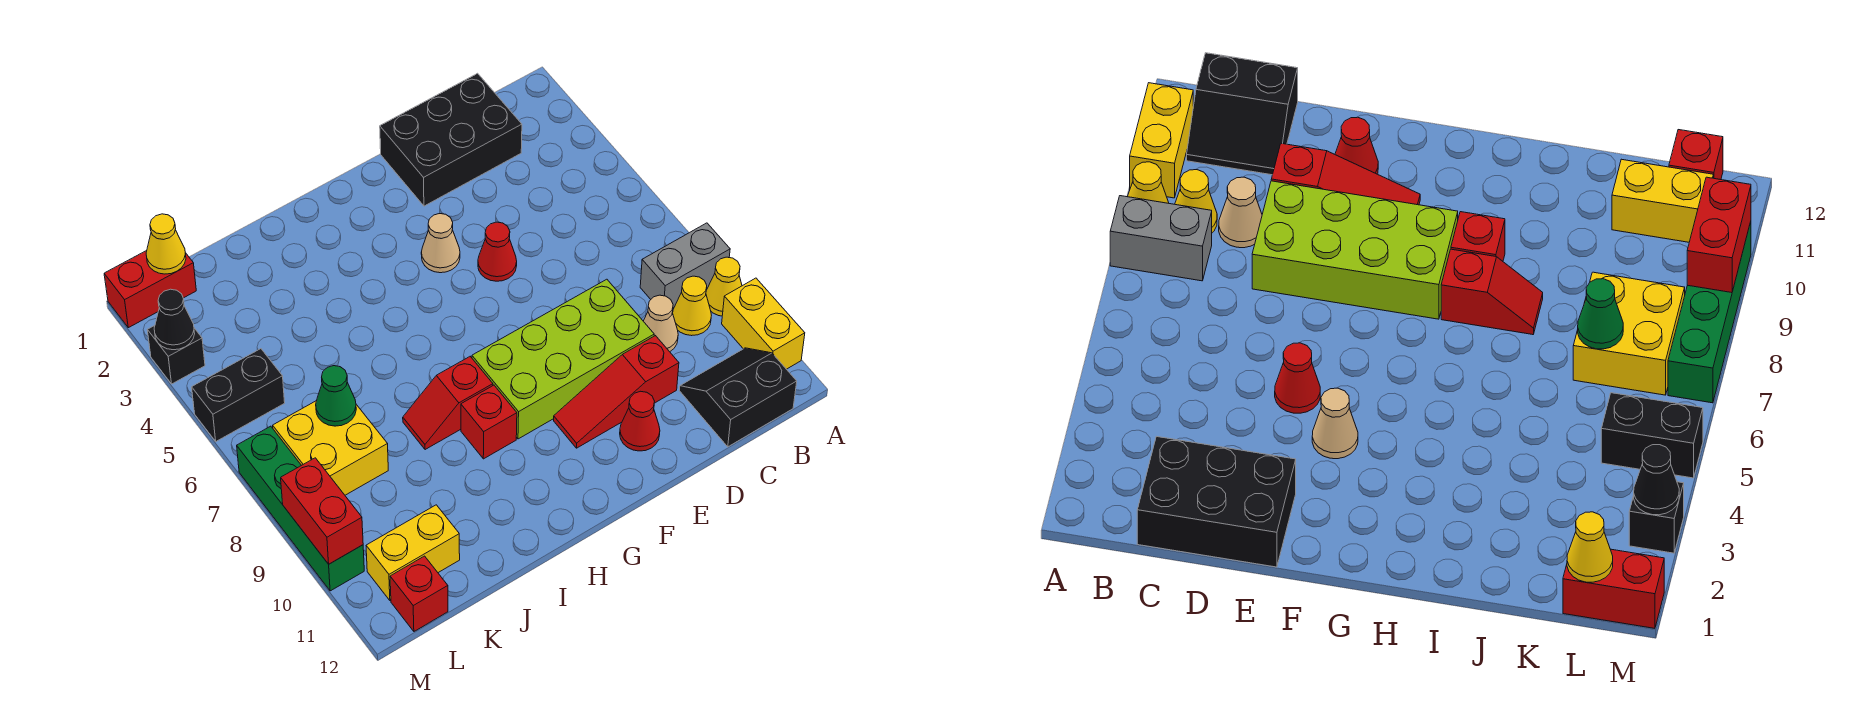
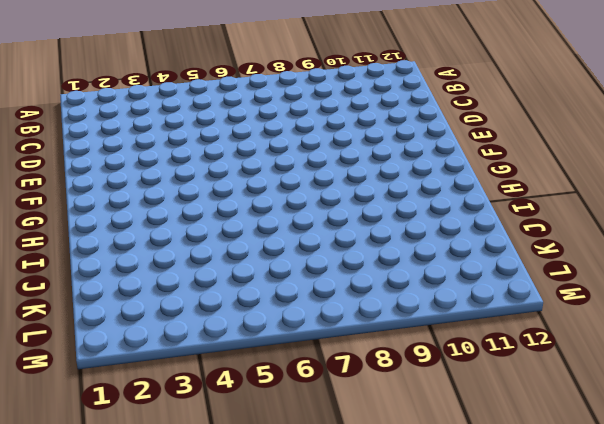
none -> grey brick A8:B8 level 1
none -> yellow cone A9 level 1
none -> yellow brick A10:A11 level 1

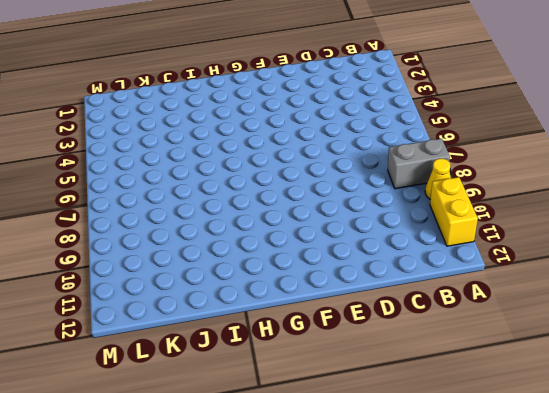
none -> yellow cone B9 level 1
none -> black slope B11:C12 level 1 top 12
none -> black brick C1:E2 level 1

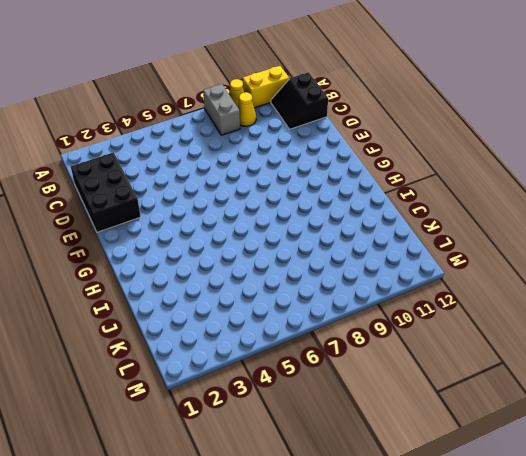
none -> tan cone C9 level 1
none -> lime brick D8:G9 level 1
none -> red slope D10:F10 level 1 top D

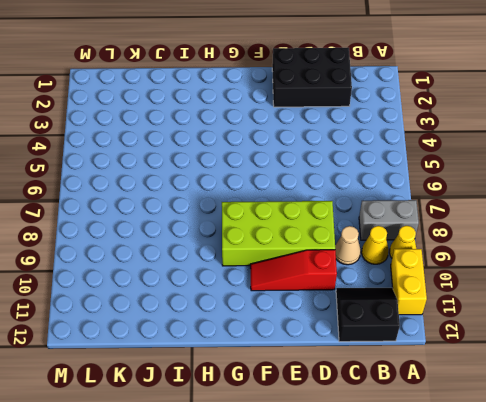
none -> red cone E5 level 1
none -> red cone E11 level 1
none -> tan cone F4 level 1

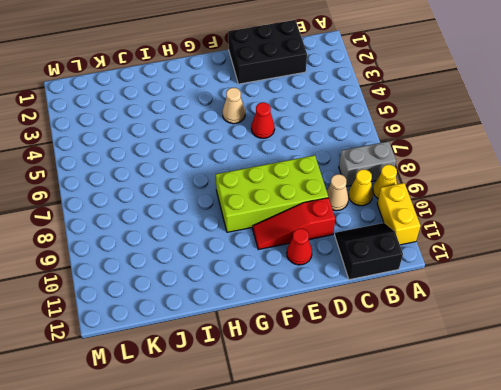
none -> red slope H8:I8 level 1 top H
none -> red brick H9 level 1
none -> yellow brick K7:L8 level 1

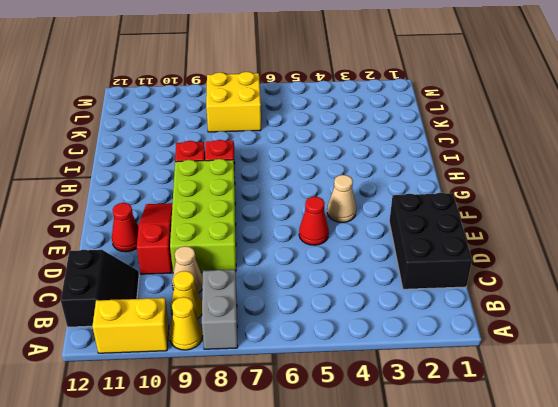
none -> yellow brick K11:L11 level 1
none -> red brick L1:M1 level 1
none -> black brick L5:M5 level 1

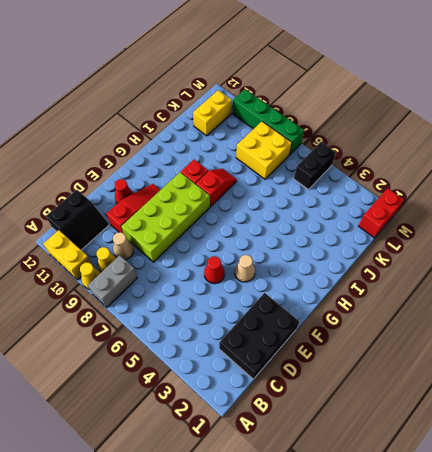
none -> red brick L12 level 1
none -> black brick M3 level 1
none -> green cone K7 level 2

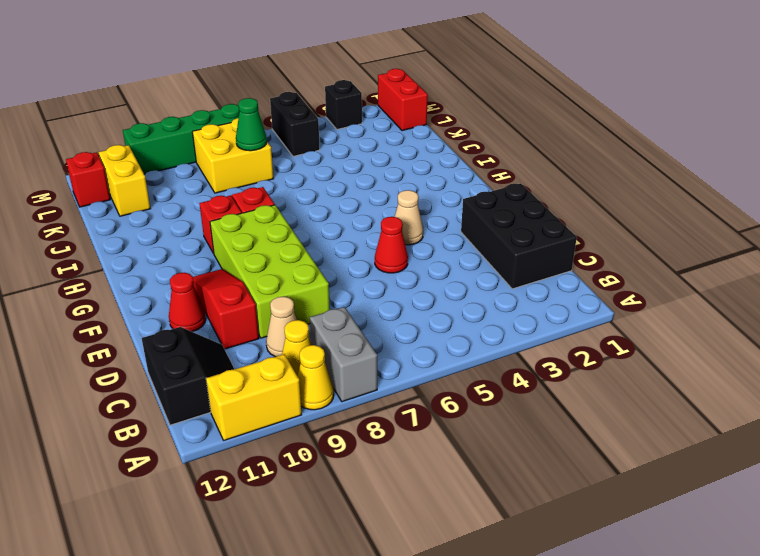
none -> yellow cone L1 level 2
none -> black cone M3 level 2
none -> red brick M9:M10 level 2

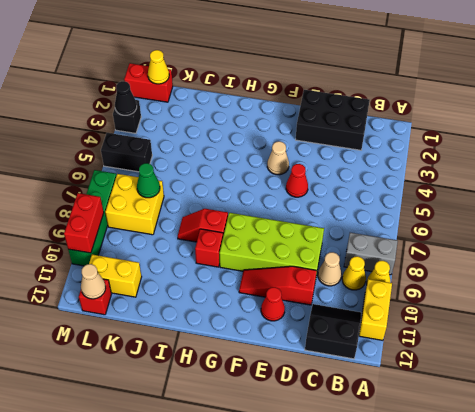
tan cone L12 level 2 -> none

